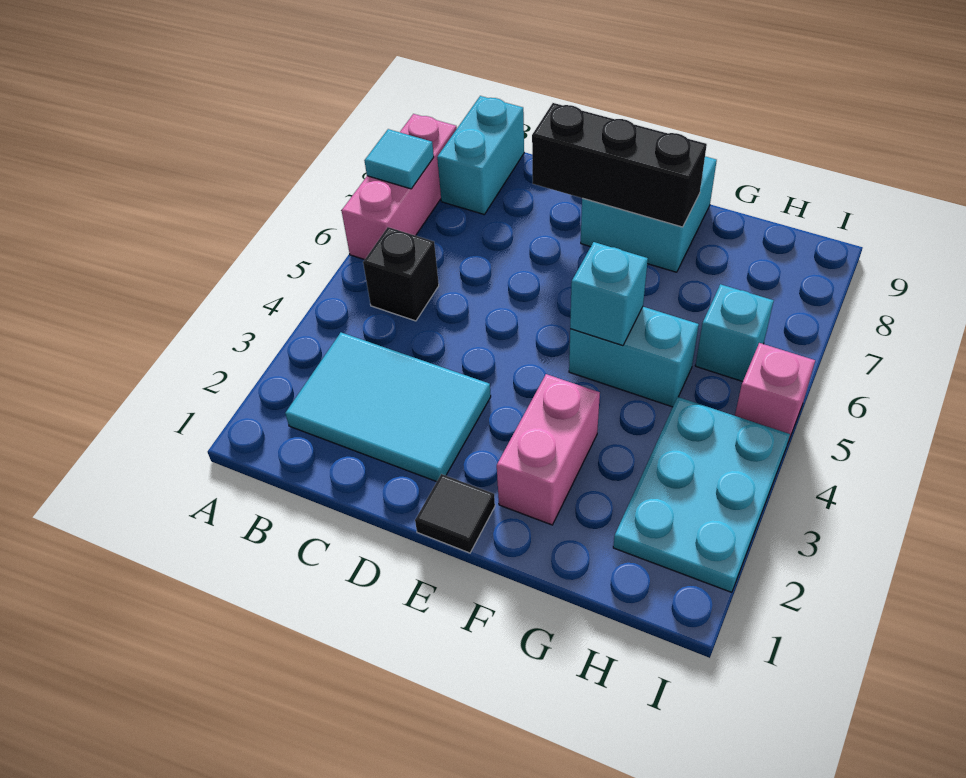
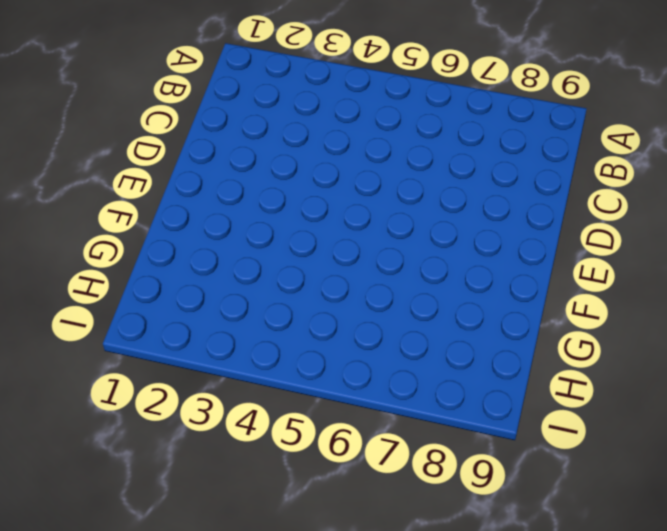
none -> pink brick A6:A8 level 1
none -> cyan tile B2:D3 level 1
none -> black brick B5 level 1

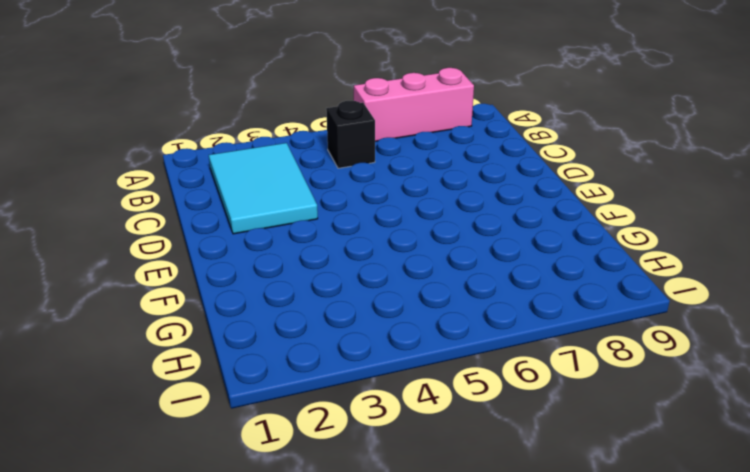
none -> cyan brick B8:B9 level 1
none -> black tile E1 level 1
none -> cyan brick E8:F9 level 1

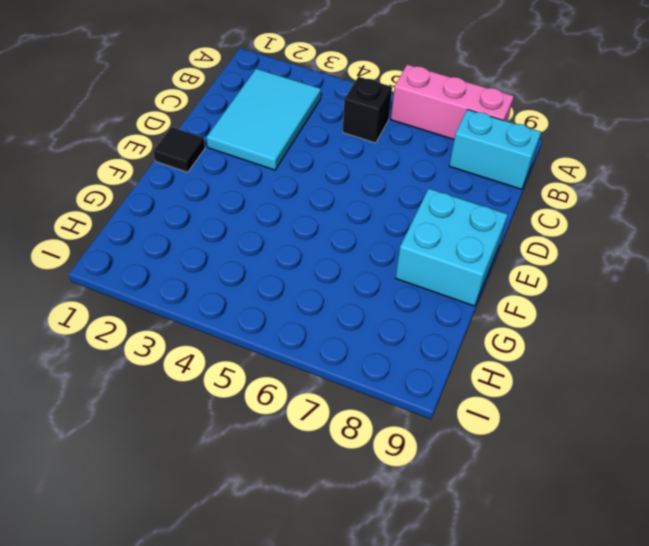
none -> pink brick F2:F3 level 1
none -> cyan brick F5:G5 level 1
none -> cyan plate H2:I4 level 1

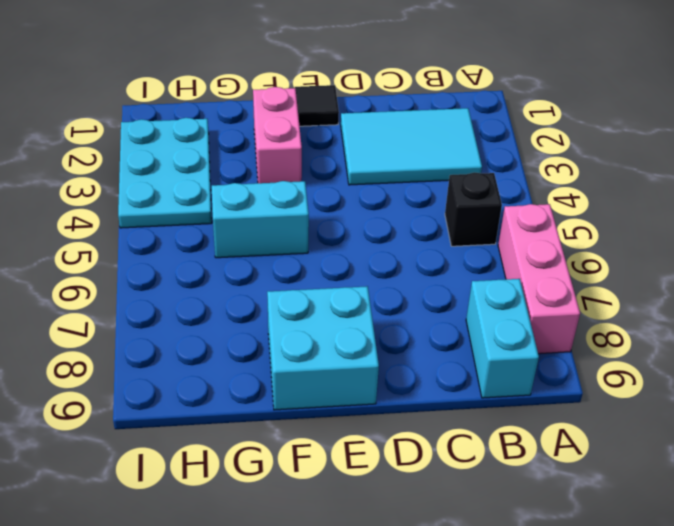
none -> cyan brick H6 level 1
none -> pink brick I5 level 1
none -> cyan tile A7 level 2

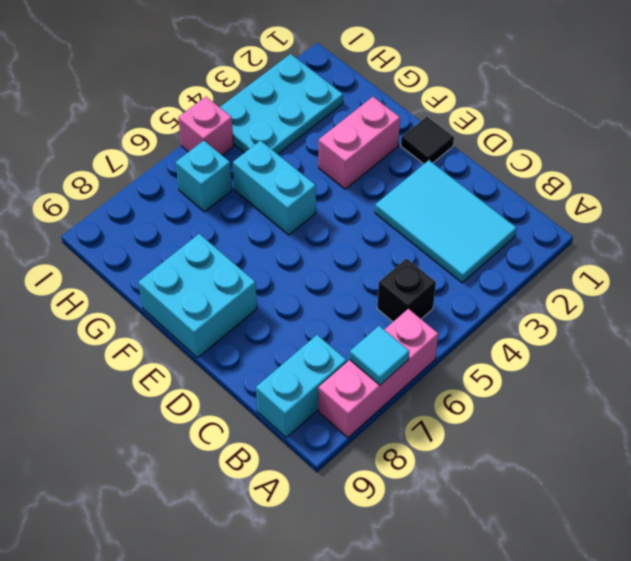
none -> black brick D8:F8 level 2
none -> cyan brick F5 level 2

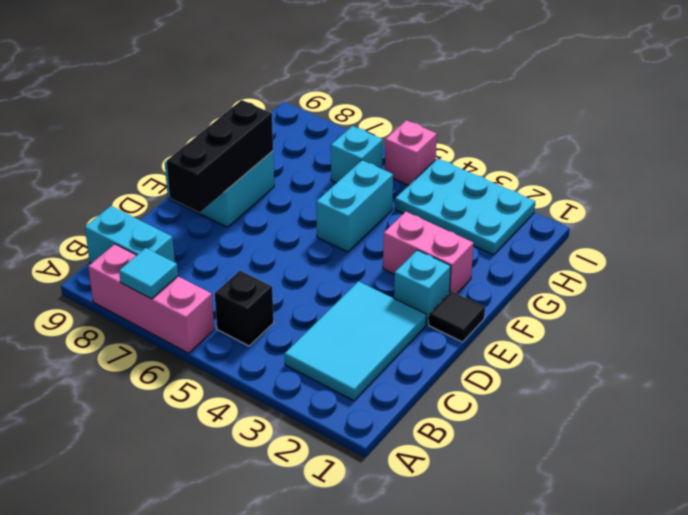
cyan brick E2 level 1 -> cyan brick F5 level 2

